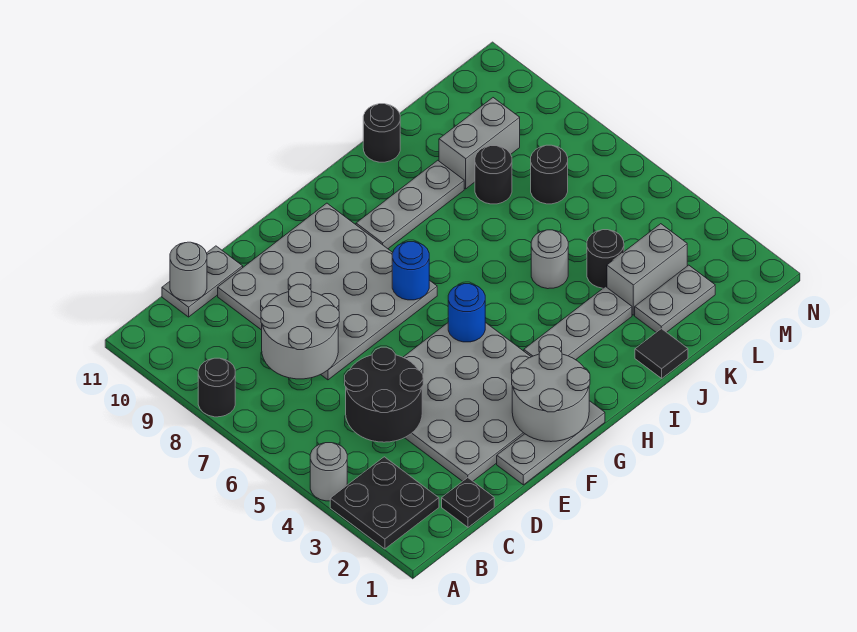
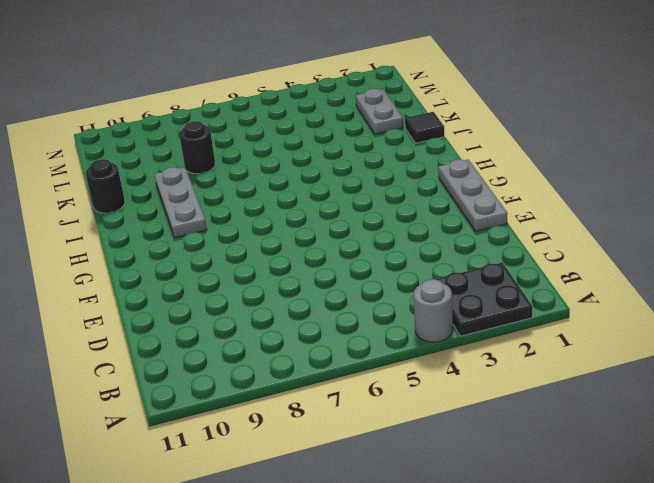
none -> black round brick A8 level 1
none -> black plate C1 level 1
none -> grey plate C11:D11 level 1

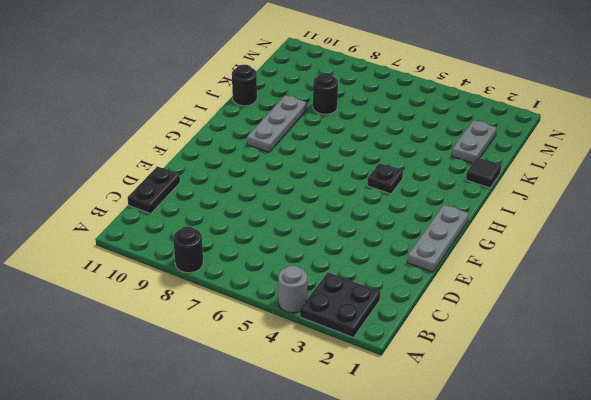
black plate C11:D11 level 1 -> grey plate C11:D11 level 1
black plate H4 level 1 -> black plate C1 level 1
none -> grey plate D2:G5 level 1
none -> grey plate D7:G10 level 1
none -> grey plate H3:J3 level 1

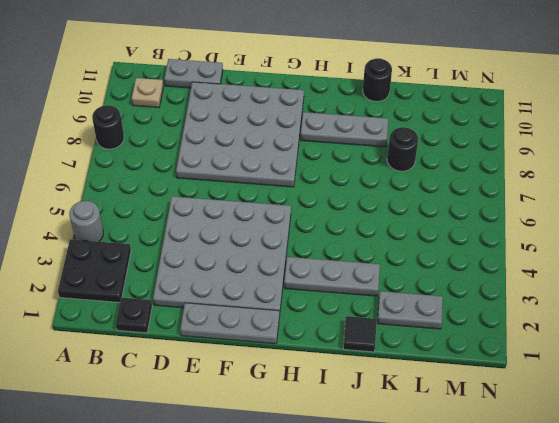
tan plate B10 level 1 -> none
none -> grey round brick J5 level 1
none -> grey brick K3:L3 level 1
none -> black round brick K4 level 1

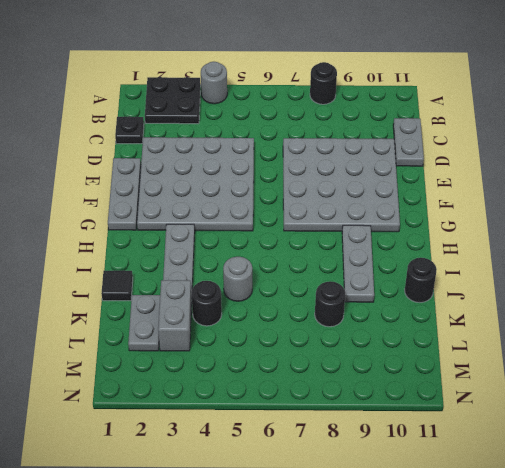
none -> grey brick K9:L9 level 1
none -> black round brick L7 level 1
none -> black round brick C4:D5 level 2

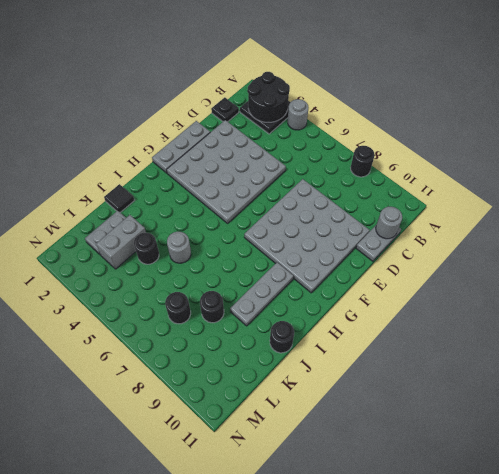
black round brick A2:B3 level 2 -> black round brick C4:D5 level 2
none -> grey plate H3:J3 level 1
none -> grey brick K9:L9 level 1
none -> grey round brick C7:D8 level 2

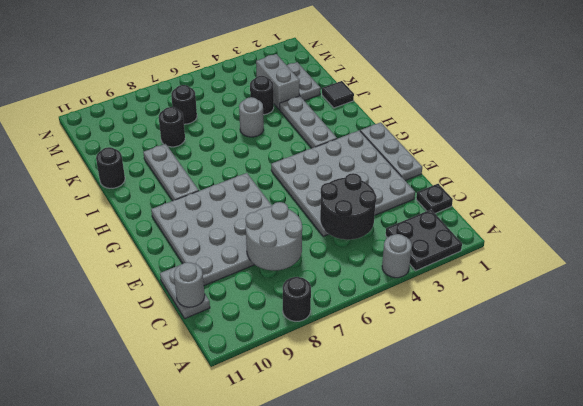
none -> grey brick K9:L9 level 1
none -> grey round brick F1:G2 level 2
none -> blue round brick G5 level 2

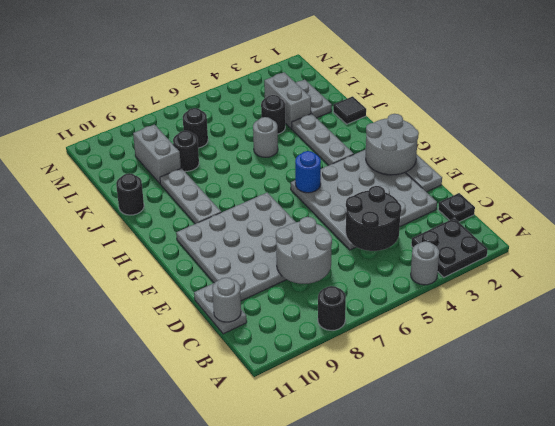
none -> blue round brick G7 level 2

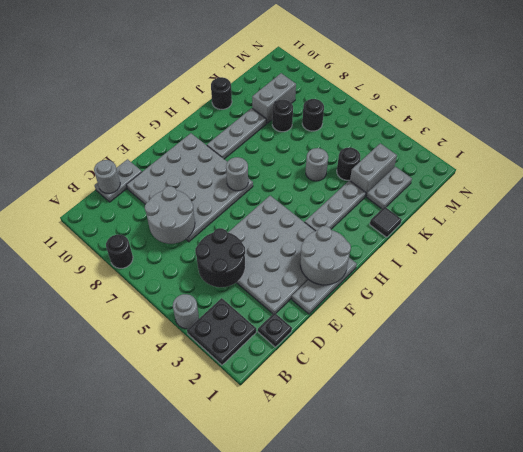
grey round brick G7 level 2 -> blue round brick G7 level 2
none -> blue round brick G5 level 2

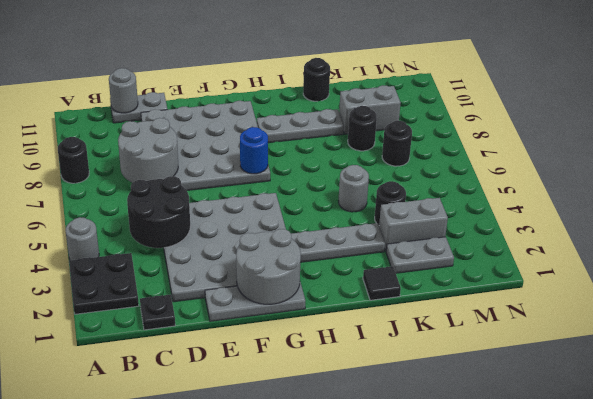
none -> blue round brick G5 level 2

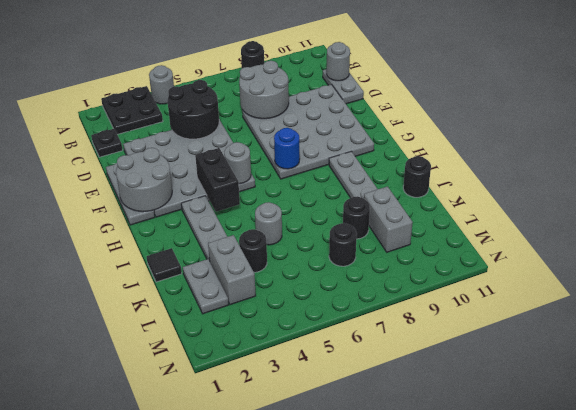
black brick G4:H4 level 2 -> none
grey round brick G5 level 2 -> blue round brick G5 level 2

